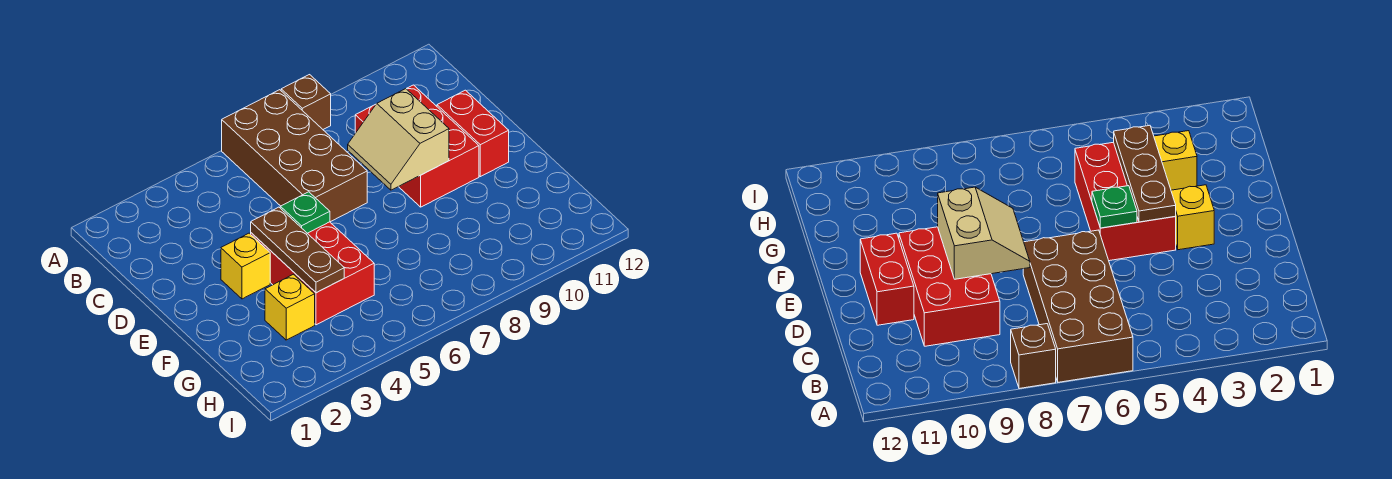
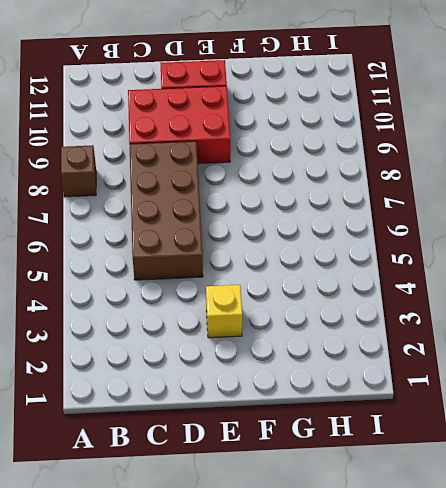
brown brick C5:D8 level 1 -> brown brick A6:D7 level 1
none -> red brick E4:G5 level 1
none -> yellow brick G3 level 1

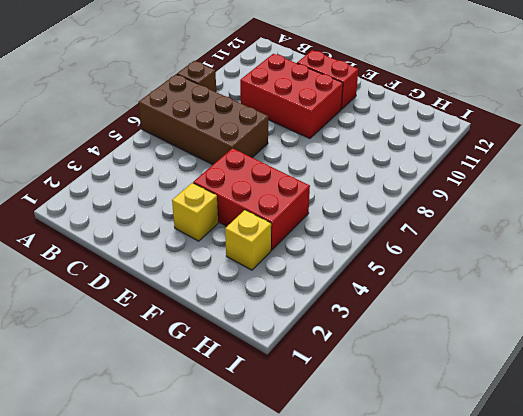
none -> tan slope D8:E9 level 2 top 9
none -> brown plate E4:G4 level 2

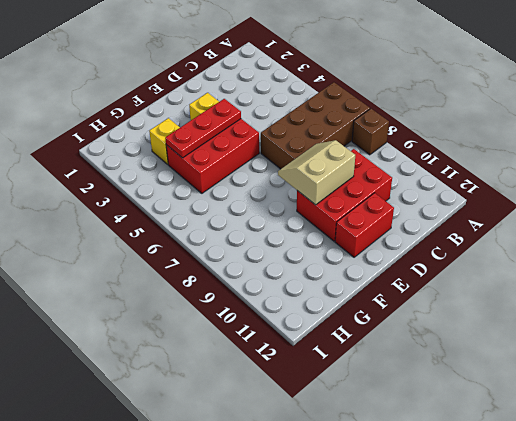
red plate E4:G4 level 2 -> brown plate E4:G4 level 2
none -> green plate E5 level 2

